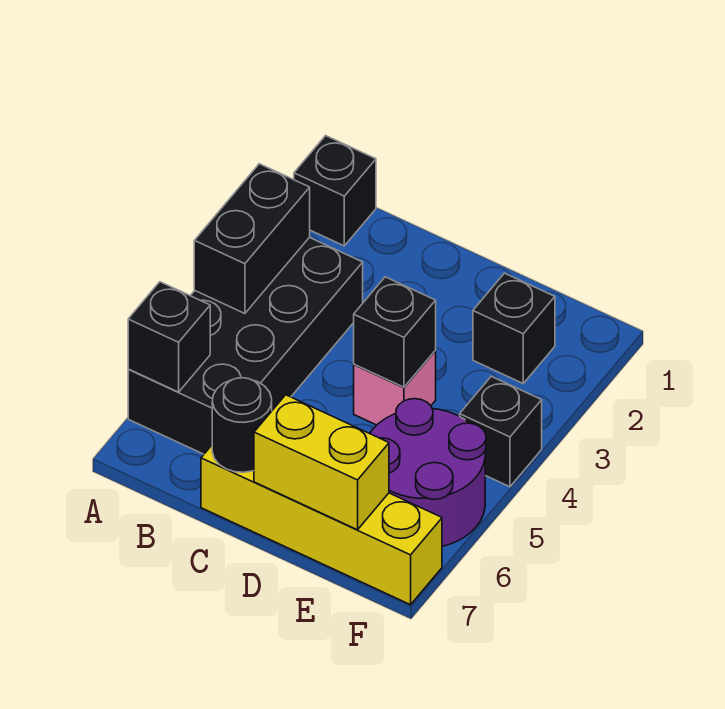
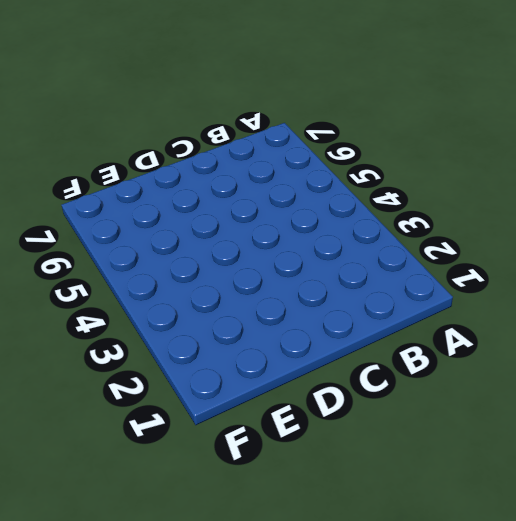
none -> black brick A1 level 1
none -> black brick A3:B6 level 1
none -> yellow brick C7:F7 level 1

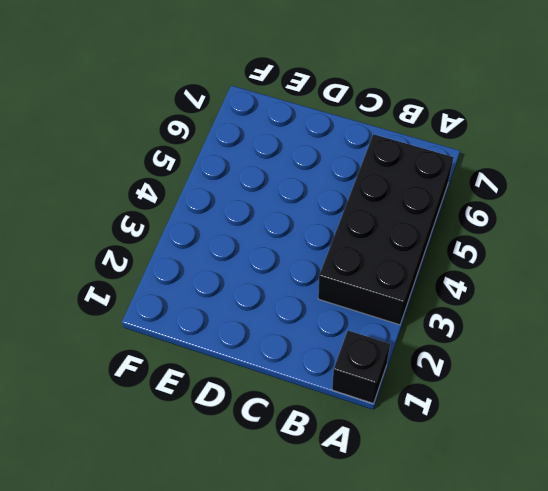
none -> yellow brick C7:F7 level 1
none -> pink brick D4 level 1
none -> black brick E2 level 1

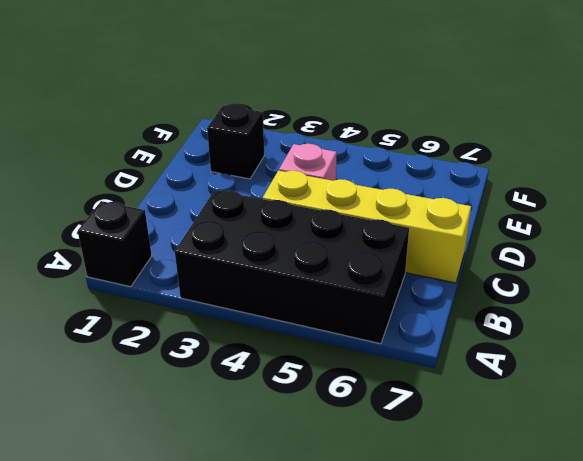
yellow brick C4:C7 level 1 -> yellow brick C7:F7 level 1
none -> purple round brick E5:F6 level 1
none -> black brick F4 level 1
none -> black brick A3:A4 level 2

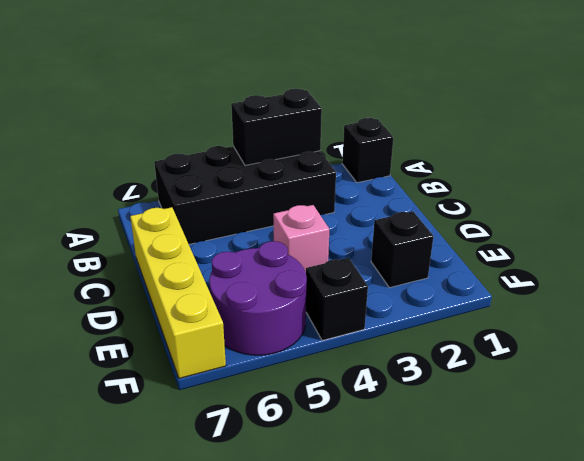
none -> black brick A6 level 2
none -> black round brick C7 level 2
none -> black brick D4 level 2

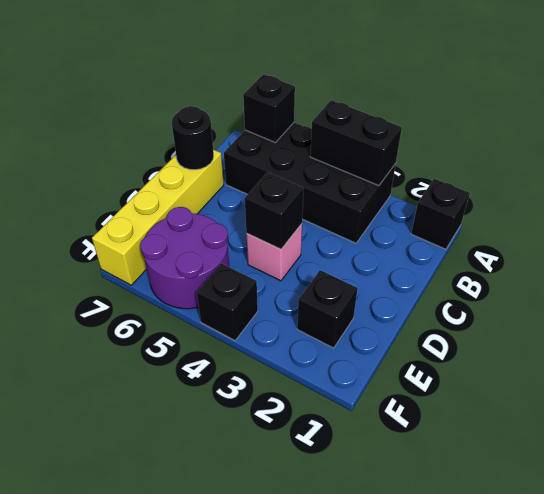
none -> yellow brick D7:E7 level 2

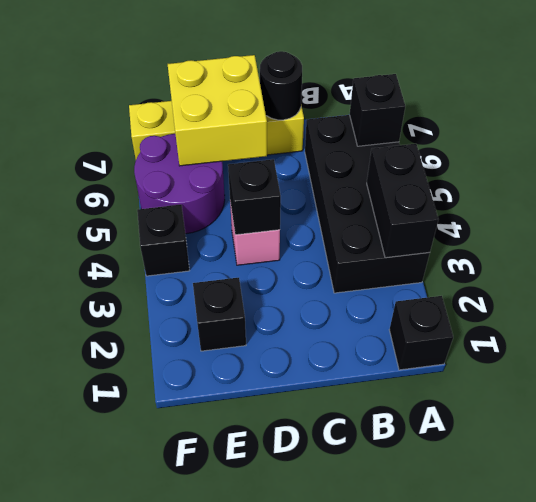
yellow brick D6:E7 level 2 -> yellow brick D7:E7 level 2

